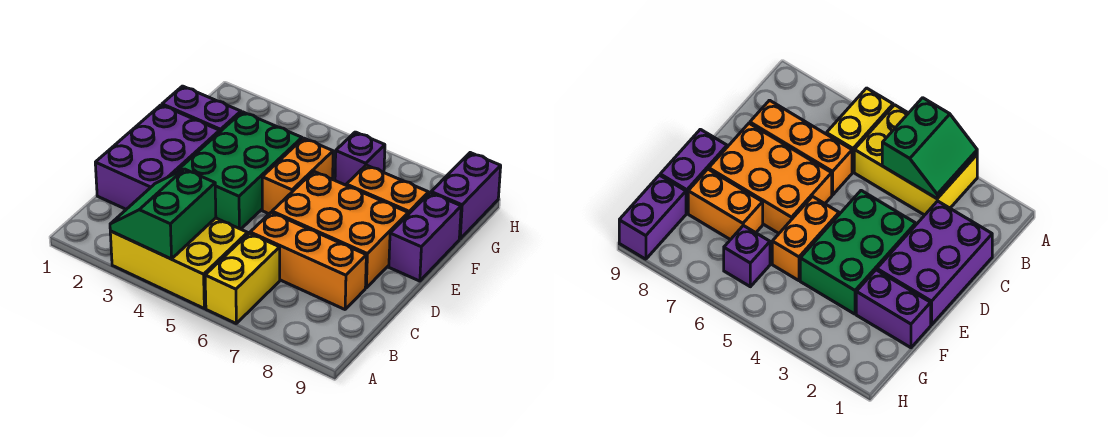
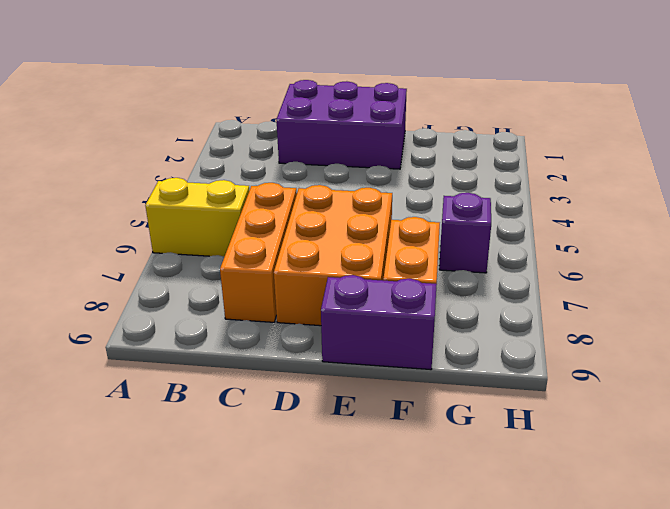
none -> yellow brick A3:B5 level 1
none -> green brick D3:F4 level 1
none -> orange brick E5:F5 level 1

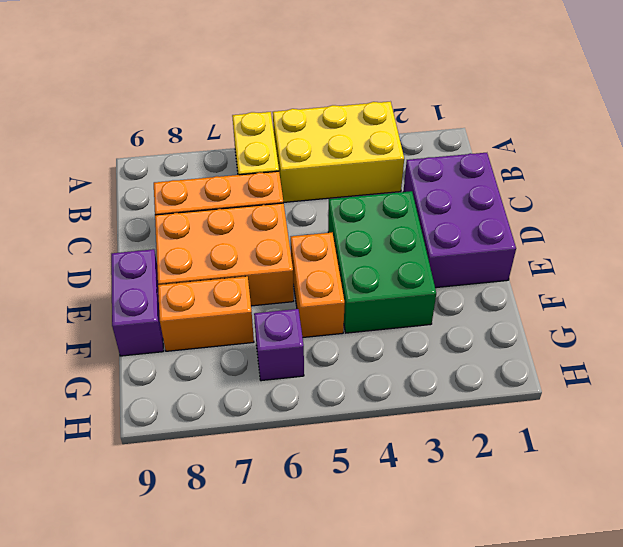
none -> purple brick F1:F2 level 1
none -> purple brick G9:H9 level 1
none -> green slope A3:B4 level 2 top 4

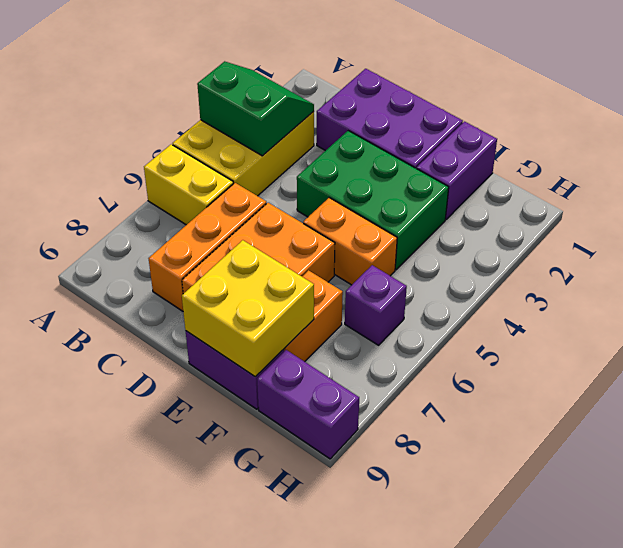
yellow brick E8:F9 level 2 -> none

